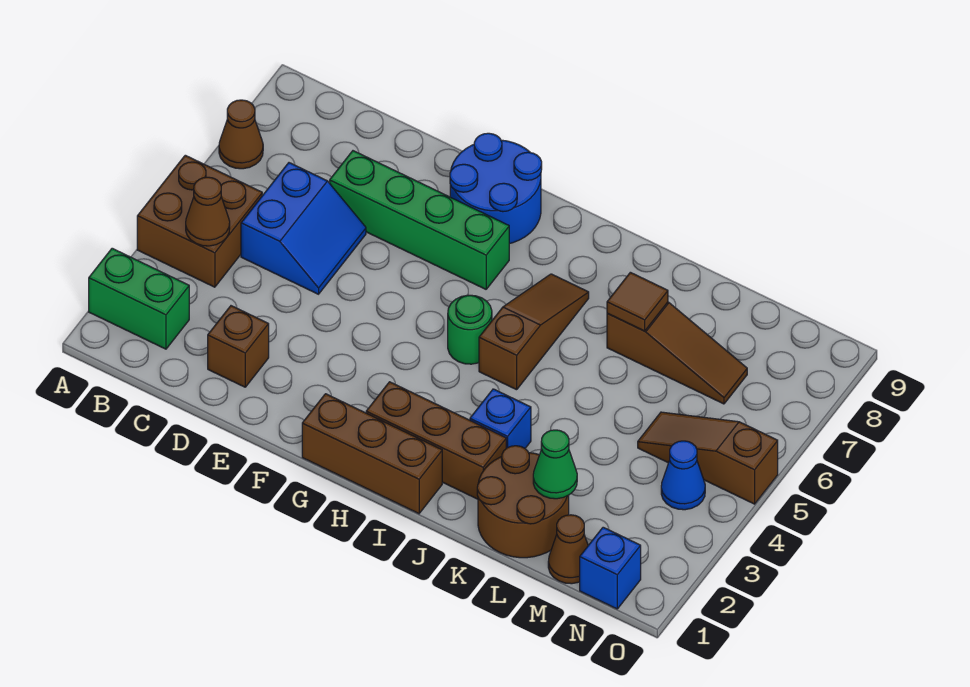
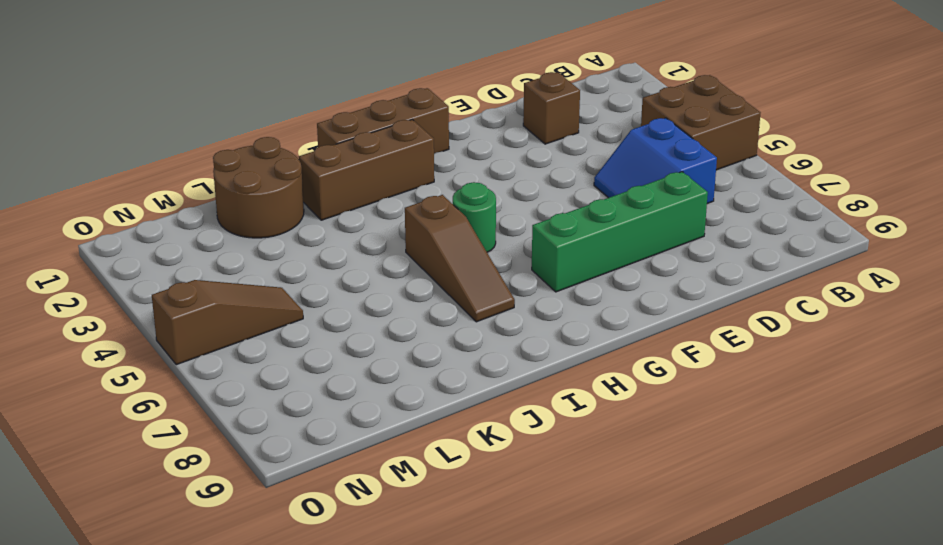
none -> green brick A2:B2 level 1
none -> brown cone A7 level 1
none -> blue round brick F8:G9 level 1

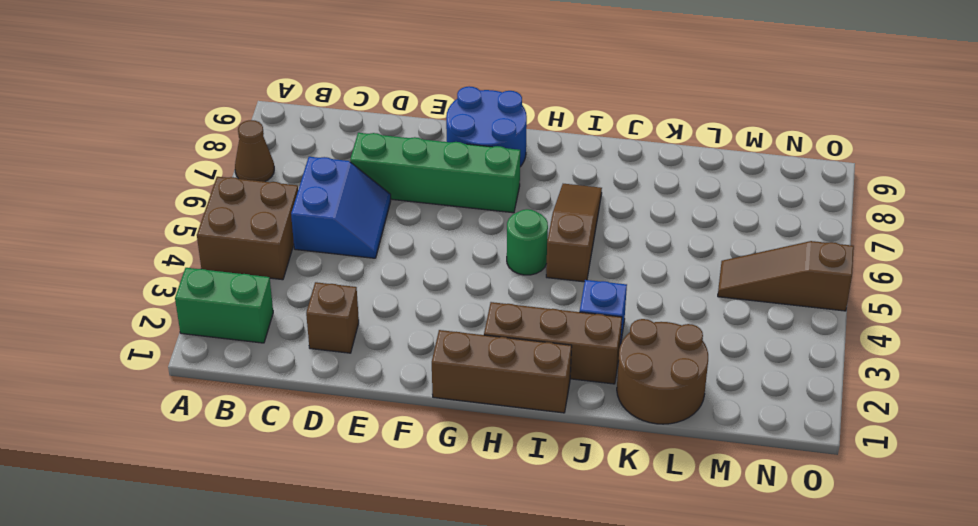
none -> brown slope K7:M7 level 1 top K
none -> brown cone M1 level 1
none -> blue brick N1 level 1

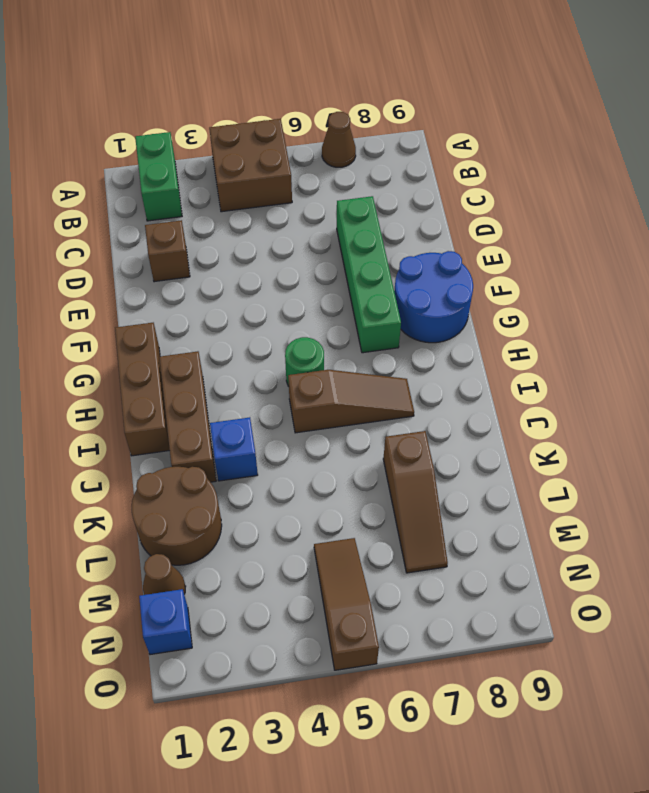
none -> blue slope C5:D6 level 1 top C
none -> blue cone N4 level 1
none -> brown cone B4 level 2

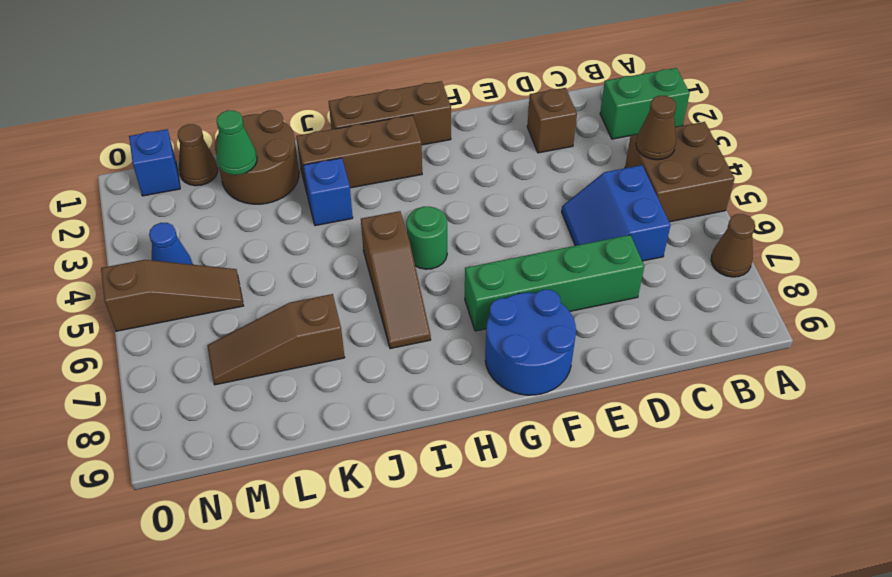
none -> brown tile K7 level 2

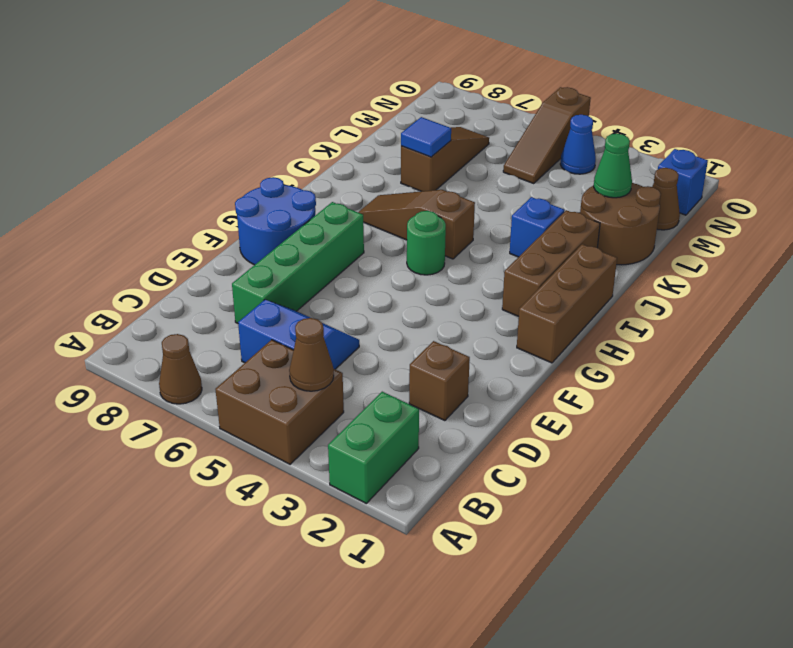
blue tile K7 level 2 -> brown tile K7 level 2

